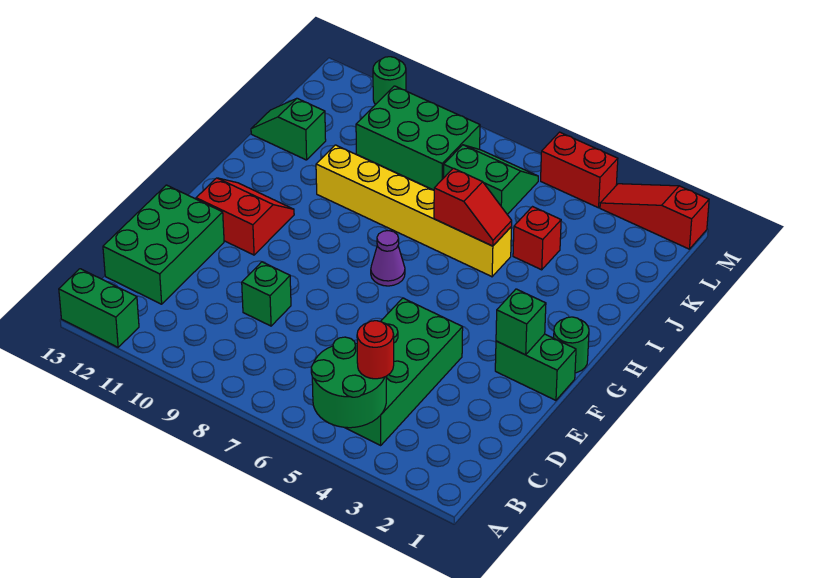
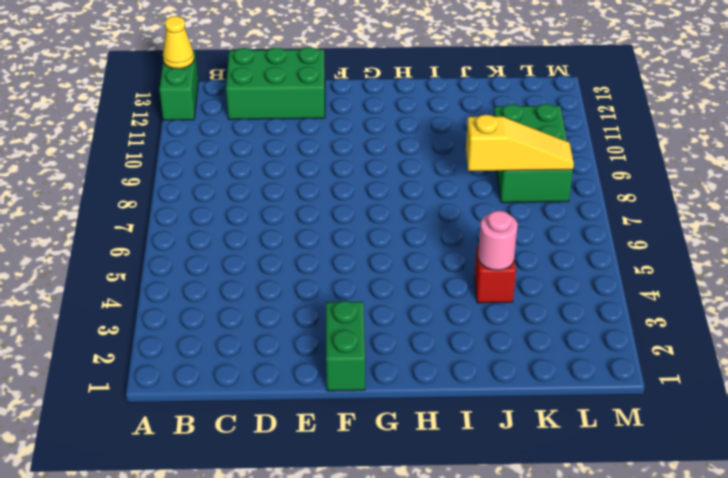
yellow cone A13 level 2 -> none
pink round brick J4 level 2 -> none
yellow slope J8:L8 level 2 top J -> none
none -> green brick B4:E5 level 1
none -> green brick D9 level 1
none -> red slope F11:G12 level 1 top F

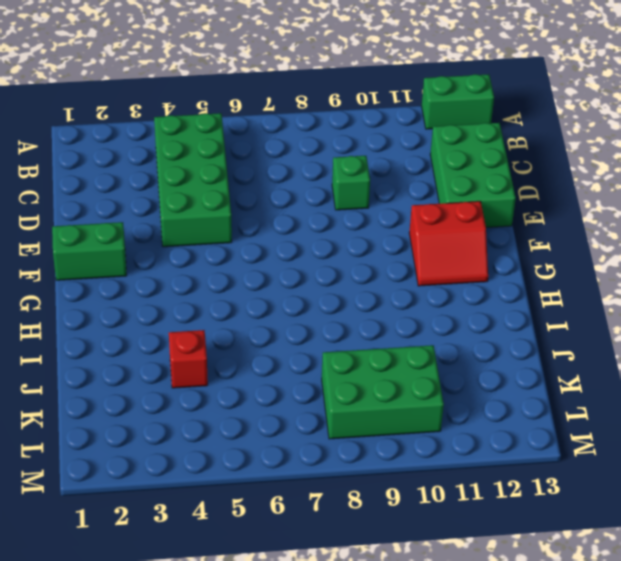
none -> green round brick G1 level 1
none -> purple cone G7 level 1
none -> yellow brick I5:I10 level 1

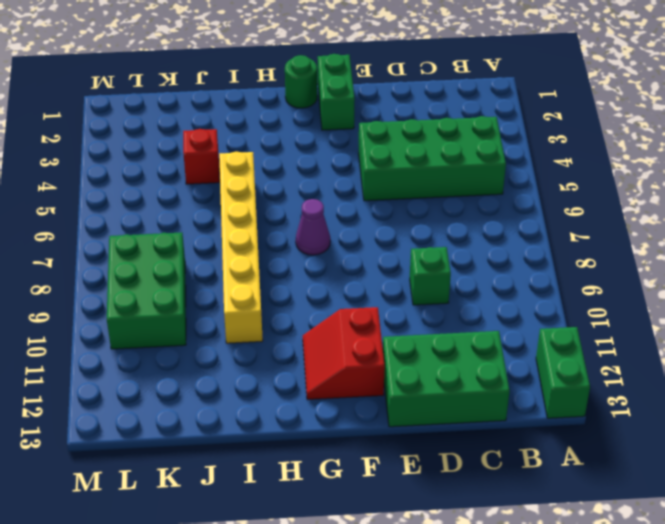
none -> green slope J12:J13 level 1 top 12
none -> green slope K6:L7 level 1 top K
none -> red slope M1:M3 level 1 top 1

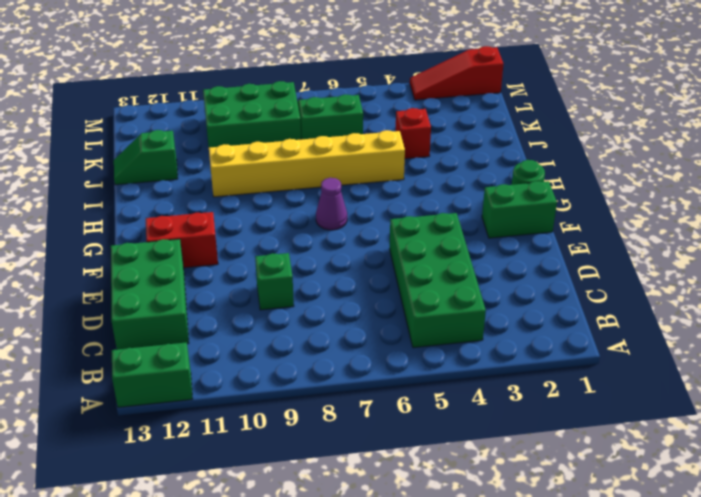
none -> red brick M4:M5 level 1
none -> green round brick M11 level 1
none -> green round brick A4:B5 level 2

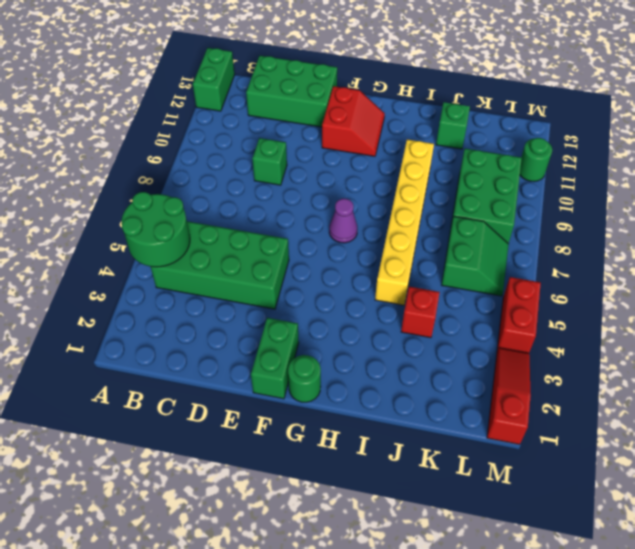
none -> green brick F2 level 2
none -> red slope I5:I6 level 2 top 6
none -> red round brick B4 level 3

